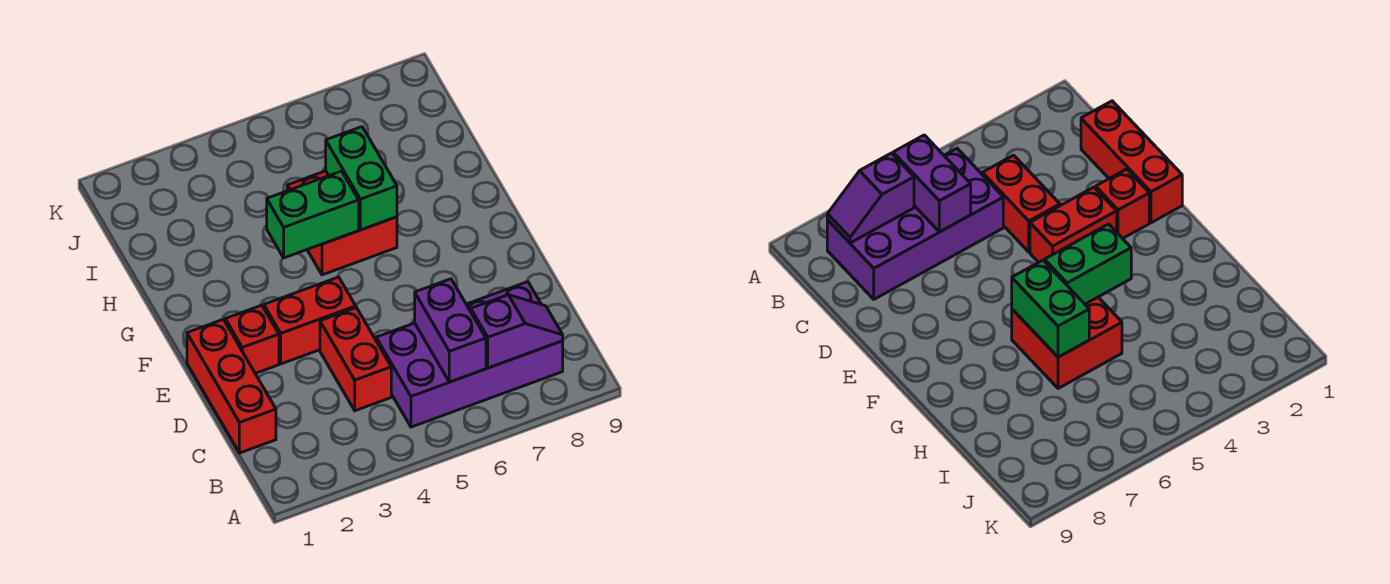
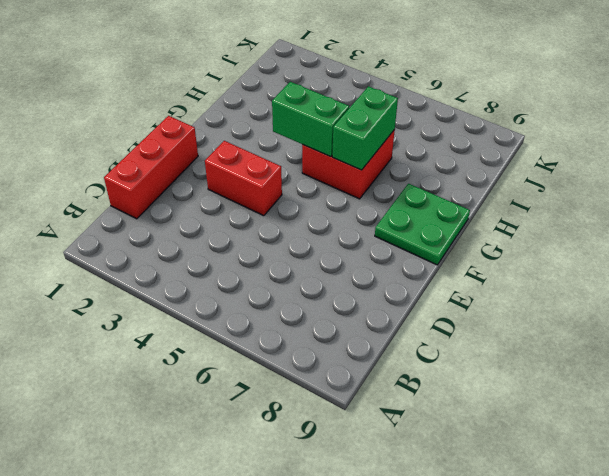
green plate F8:G9 level 1 -> none
none -> purple brick B5:C8 level 1
none -> red brick C4:D4 level 1

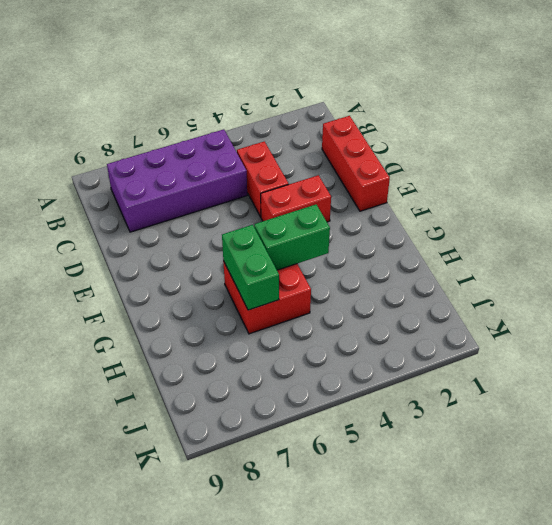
none -> red brick E2 level 1
none -> purple brick B6:C6 level 2

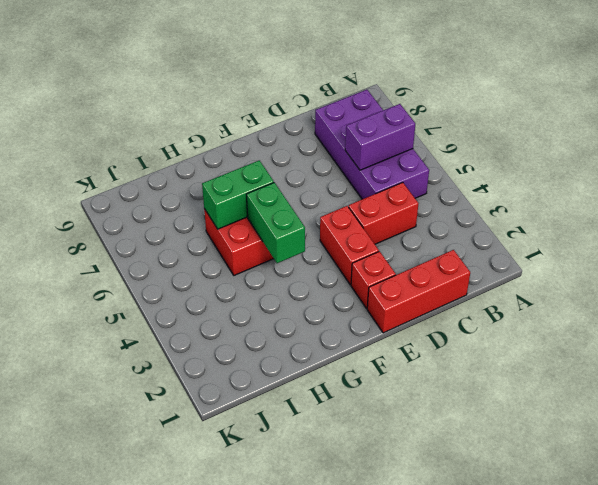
none -> purple slope B7:B8 level 2 top 7

